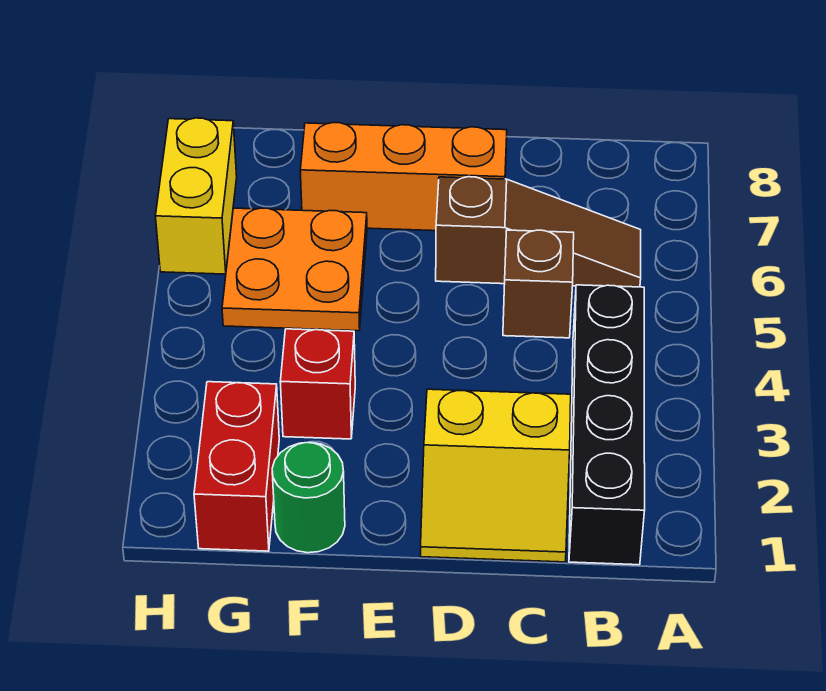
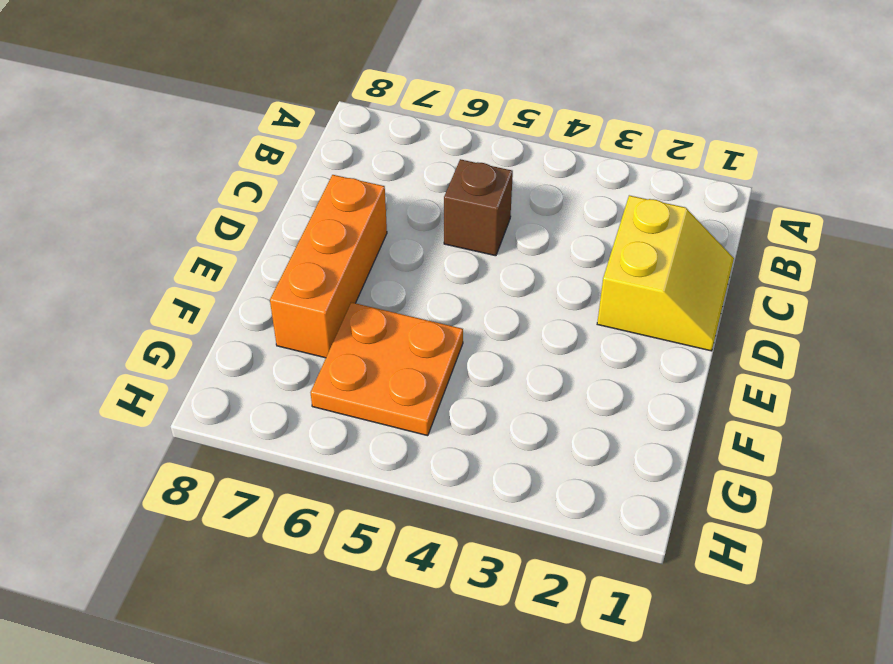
none -> black brick B1:B4 level 1
none -> brown slope B6:D6 level 1 top D

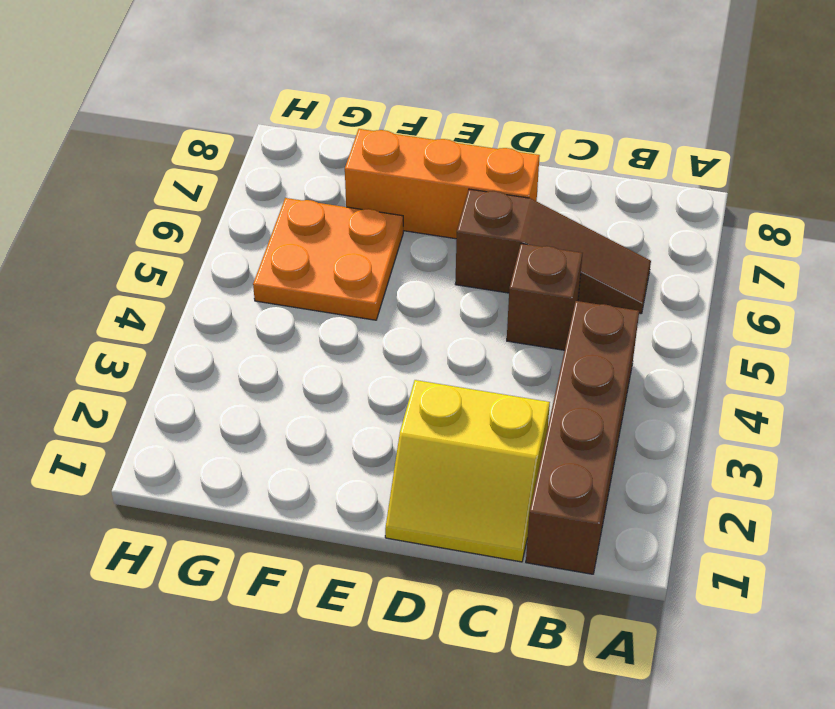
brown brick B1:B4 level 1 -> black brick B1:B4 level 1
none -> green round brick F1 level 1
none -> red brick F3 level 1

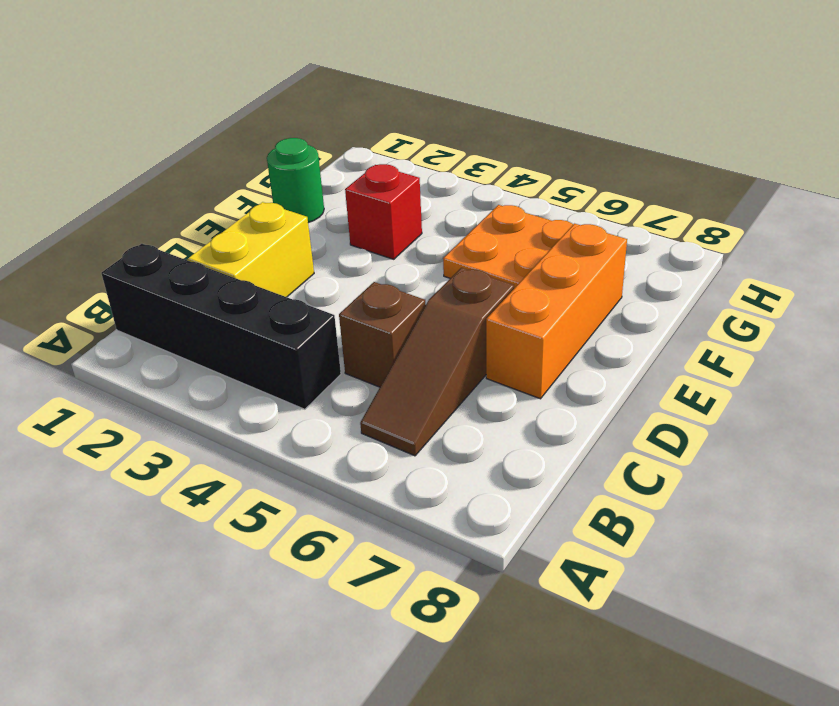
none -> red brick G1:G2 level 1
none -> yellow brick H6:H7 level 1

